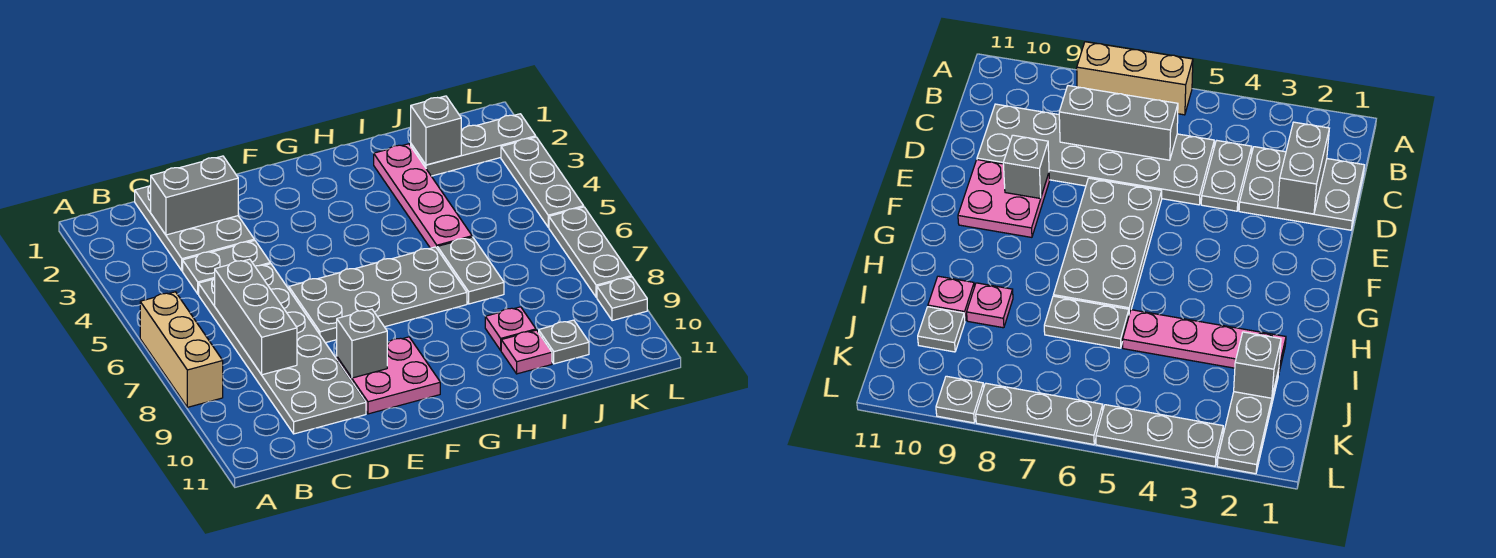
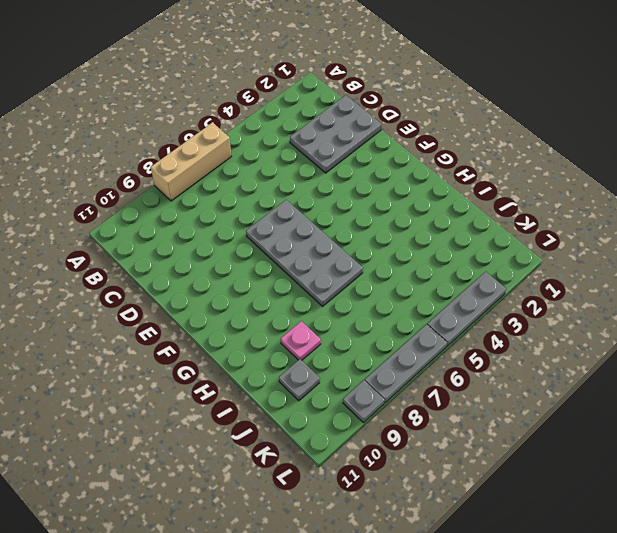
none -> grey plate C4:D4 level 1
none -> grey plate C5:D10 level 1
none -> pink plate E9:F10 level 1

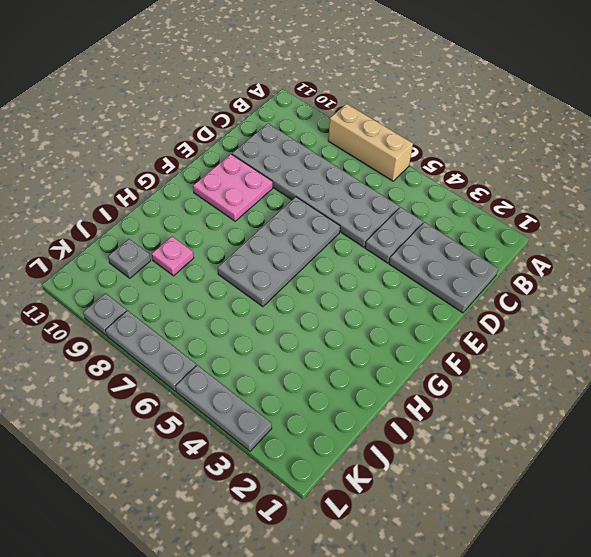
none -> pink plate I2:I5 level 1
none -> grey plate I6:I7 level 1
none -> pink plate I10 level 1

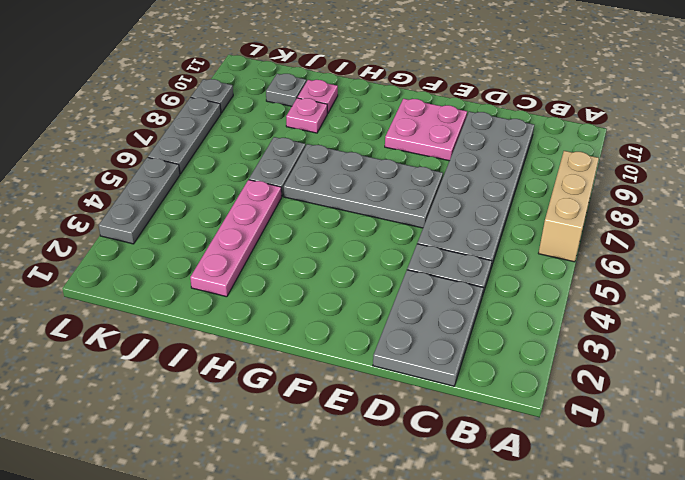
none -> grey plate J2:L2 level 1
none -> grey brick C2:D2 level 2
none -> grey brick C6:C8 level 2

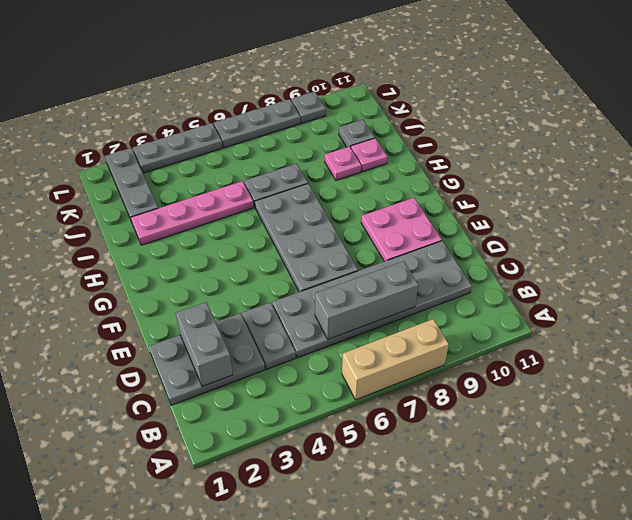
none -> grey brick E9 level 2
none -> grey brick J2 level 2

